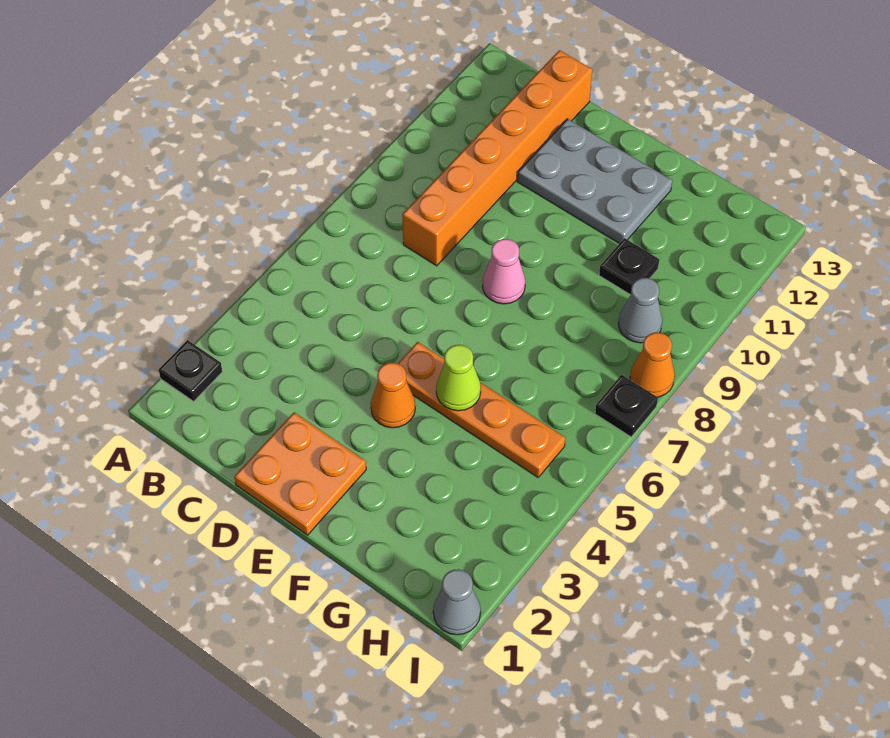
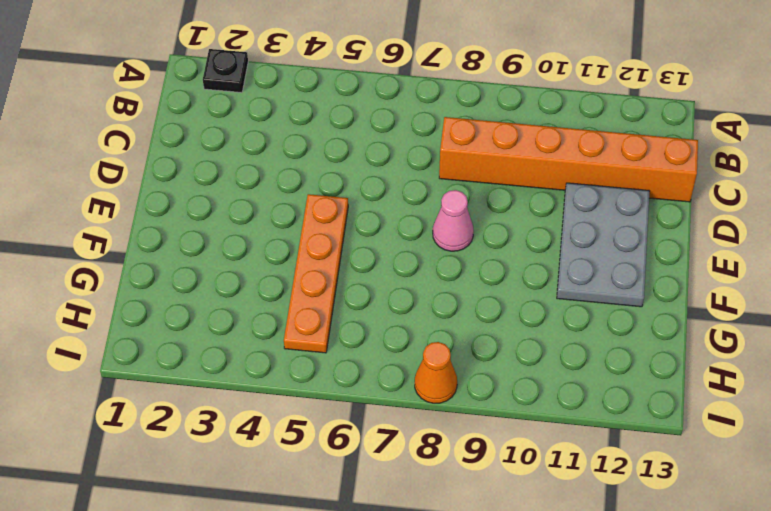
none -> orange plate D1:E2 level 1
none -> orange cone E4 level 1
none -> black plate G10 level 1

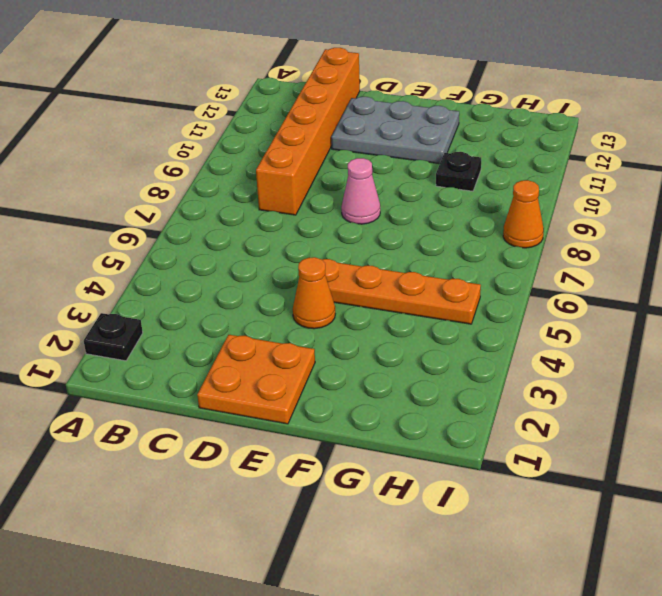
none -> grey cone H9 level 1
none -> grey cone I1 level 1
none -> black plate I7 level 1

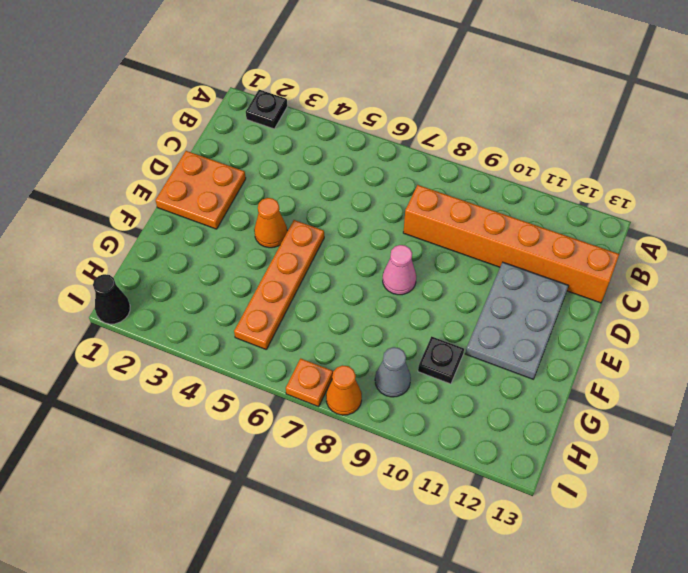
black cone I1 level 1 -> grey cone I1 level 1
orange plate I7 level 1 -> black plate I7 level 1
none -> lime cone F5 level 2

